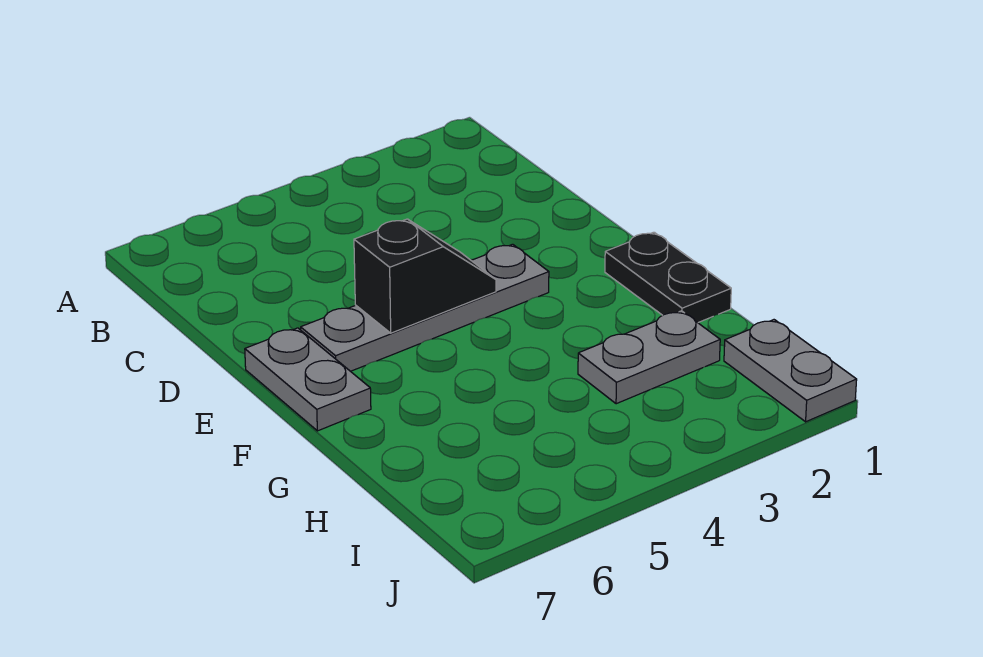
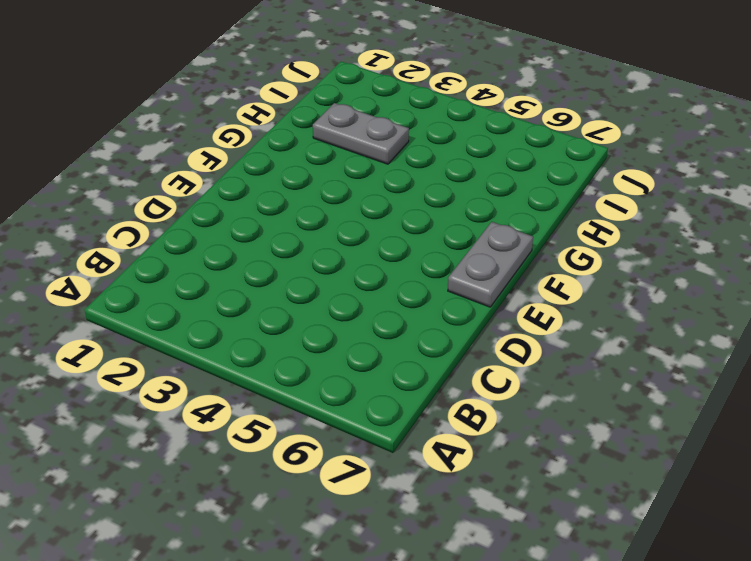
none -> grey plate E3:E6 level 1
none -> black plate F1:G1 level 1

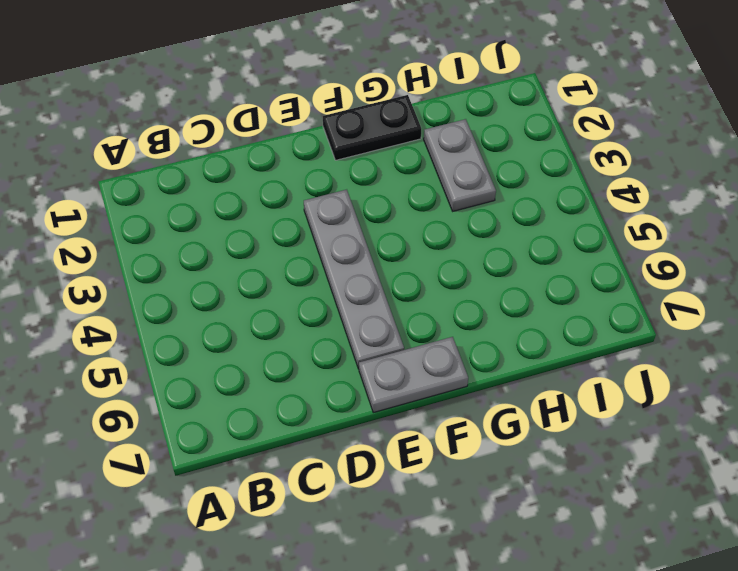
none -> grey plate I1:J1 level 1
none -> black slope E4:E5 level 2 top 5

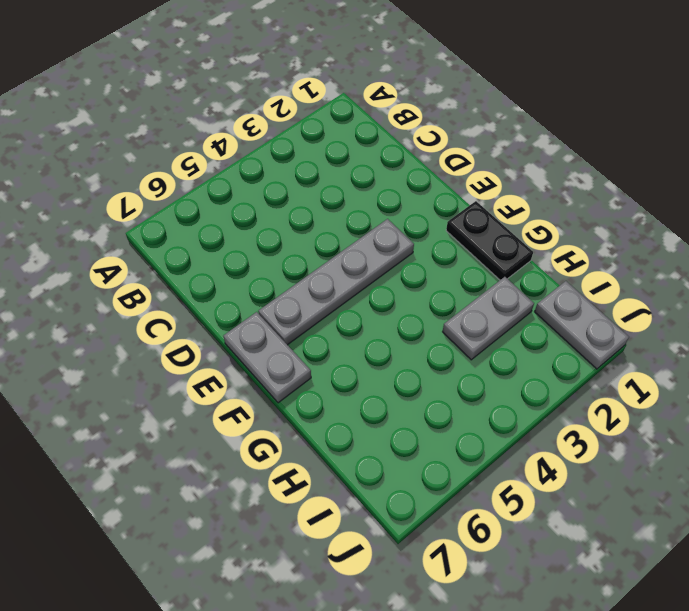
none -> black slope E4:E5 level 2 top 5

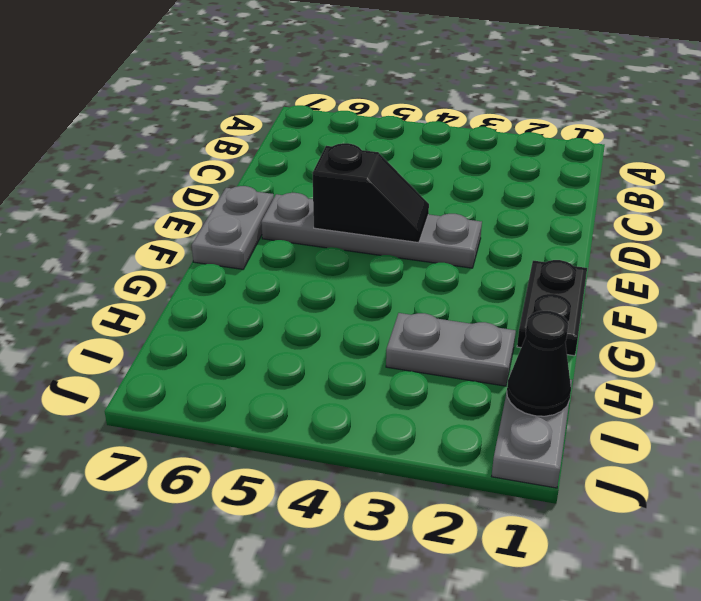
black cone I1 level 2 -> none

